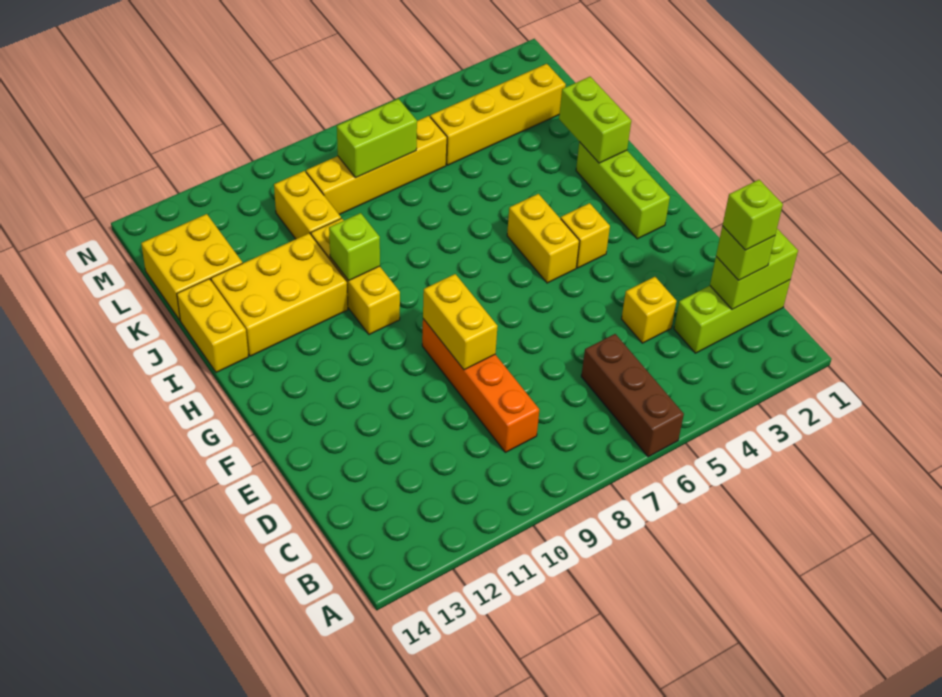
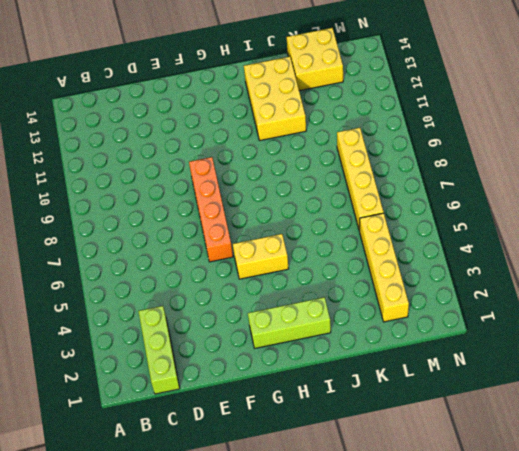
orange brick F6:F9 level 1 -> orange brick C9:F9 level 1
none -> brown brick A6:C6 level 1
none -> yellow brick D4 level 1
none -> yellow brick G4 level 1

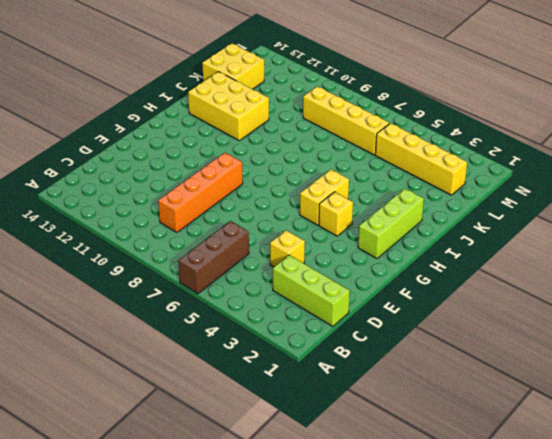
none -> yellow brick H10:J10 level 1
none -> yellow brick I14:J14 level 1
none -> yellow brick K10:L10 level 1

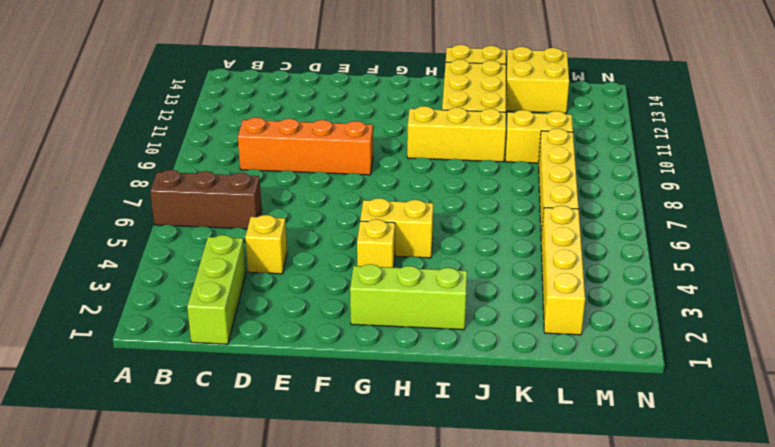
none -> lime brick C1:C2 level 2
none -> yellow brick E9:F9 level 2
none -> lime brick I2:J2 level 2

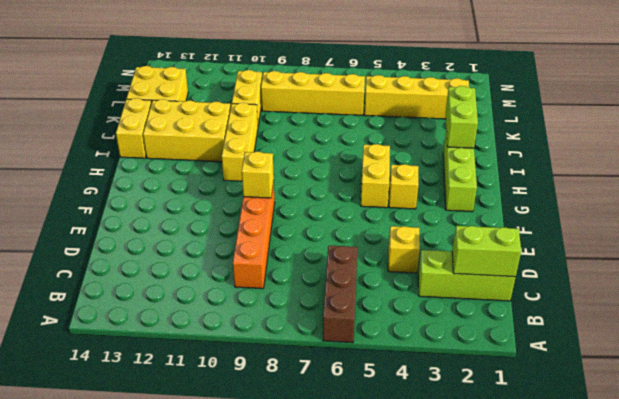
yellow brick F9 level 2 -> yellow brick E9:F9 level 2
none -> lime brick I10 level 2
none -> lime brick L7:L8 level 2
none -> lime brick C2 level 3

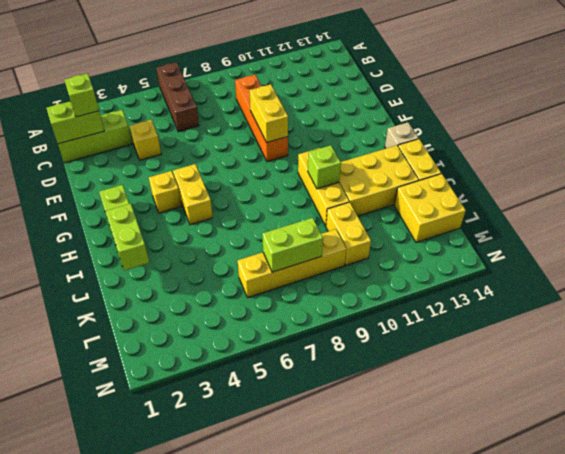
tan brick H14 level 1 -> none
none -> yellow brick L2:L5 level 1
none -> lime brick C2 level 4

